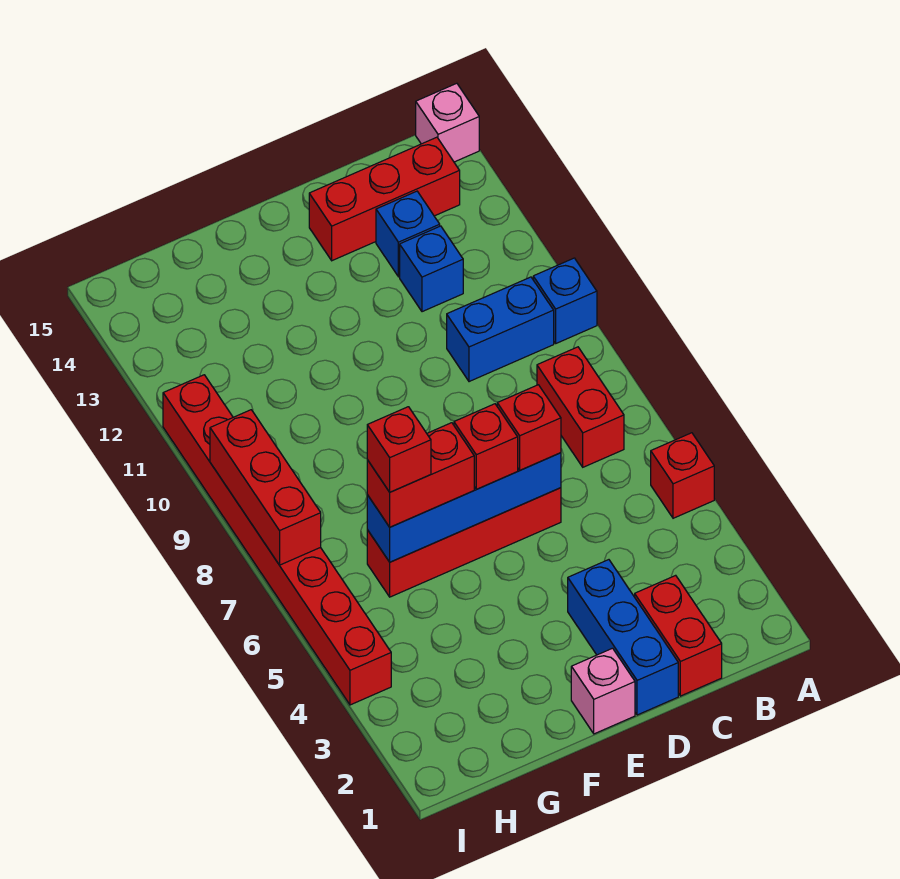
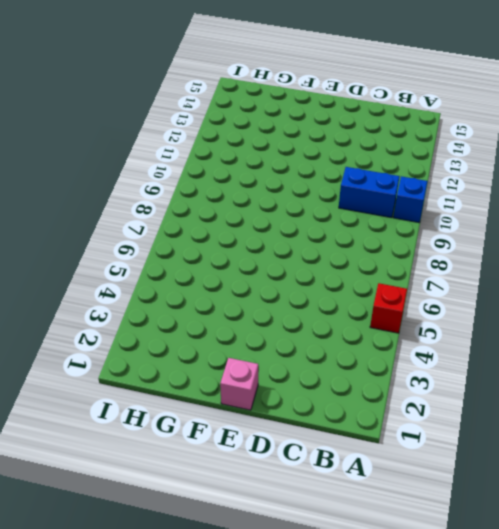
none -> pink brick A15 level 1
none -> red brick B7:B8 level 1
none -> red brick B14:D14 level 1

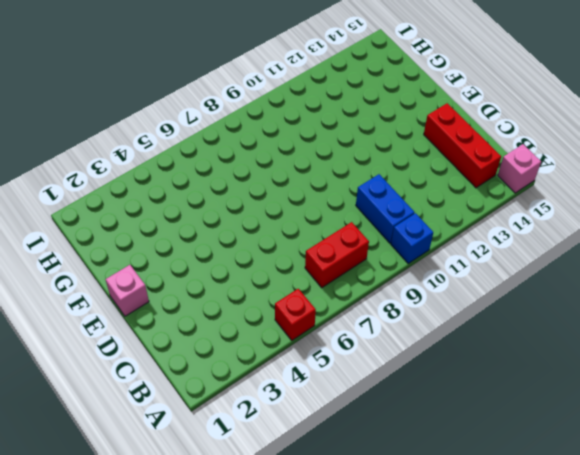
none -> red brick C1:C2 level 1
none -> blue brick C12 level 1
none -> blue brick C13 level 1

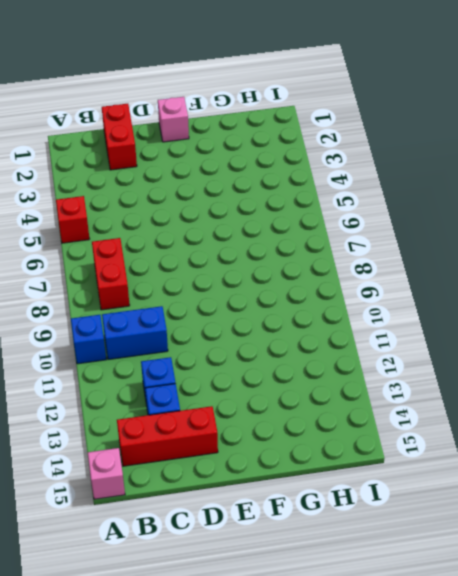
none -> blue brick D1:D3 level 1
none -> red brick D6:G6 level 1
none -> red brick I4:I11 level 1

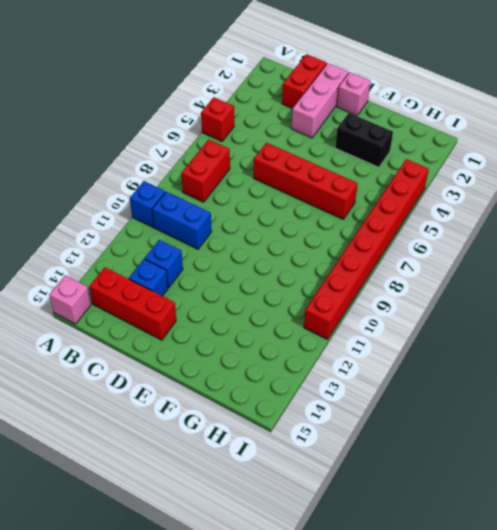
pink brick D1:D3 level 1 -> blue brick D1:D3 level 1
black brick F3:G3 level 1 -> none
none -> blue brick D6:G6 level 2
none -> red brick I7:I9 level 2
none -> red brick D6 level 3

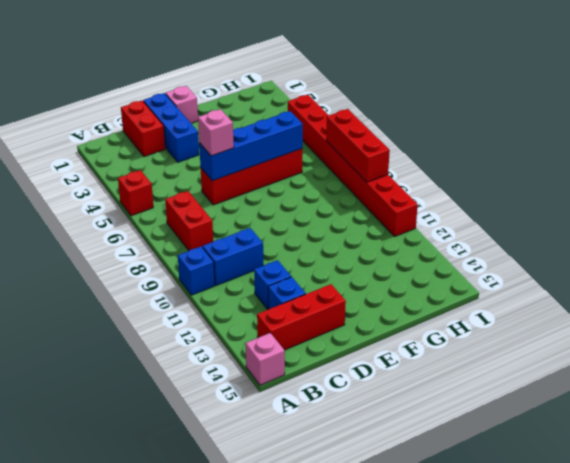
pink brick D6 level 3 -> red brick D6 level 3
none -> red brick E6 level 3
none -> red brick F6:G6 level 3
none -> red brick G6 level 4

